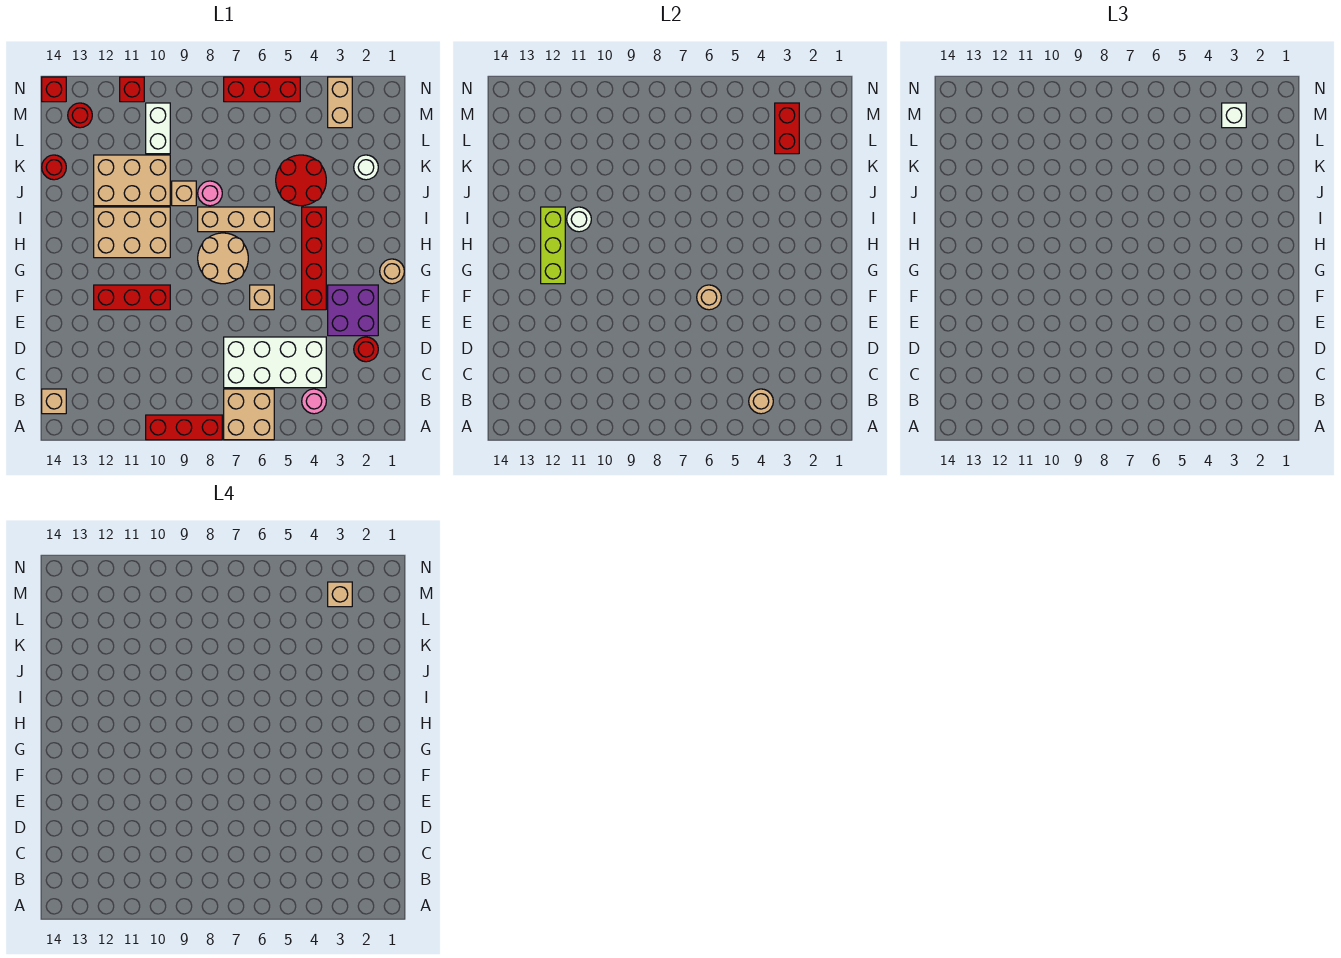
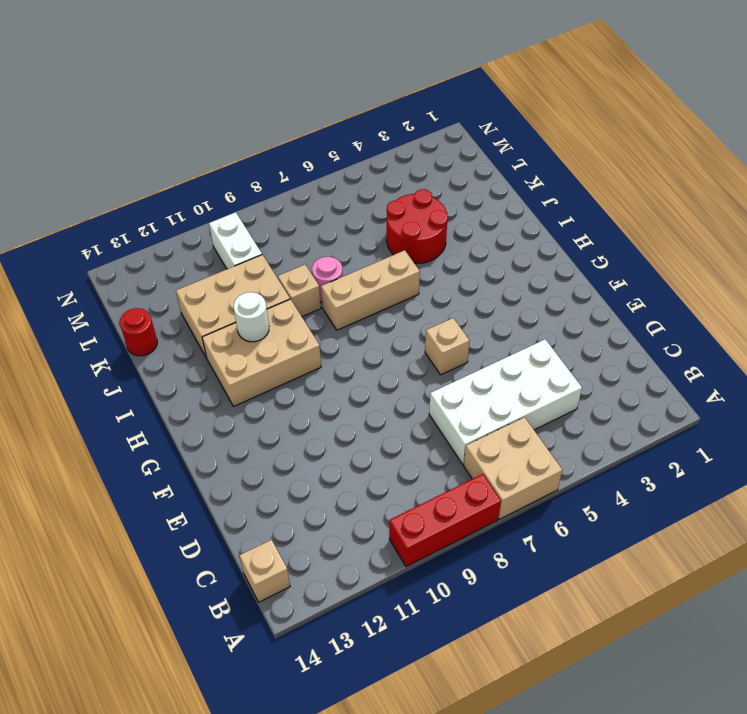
none -> pink round brick B4 level 1
none -> red round brick D2 level 1
none -> purple brick E2:F3 level 1
none -> red brick F4:I4 level 1

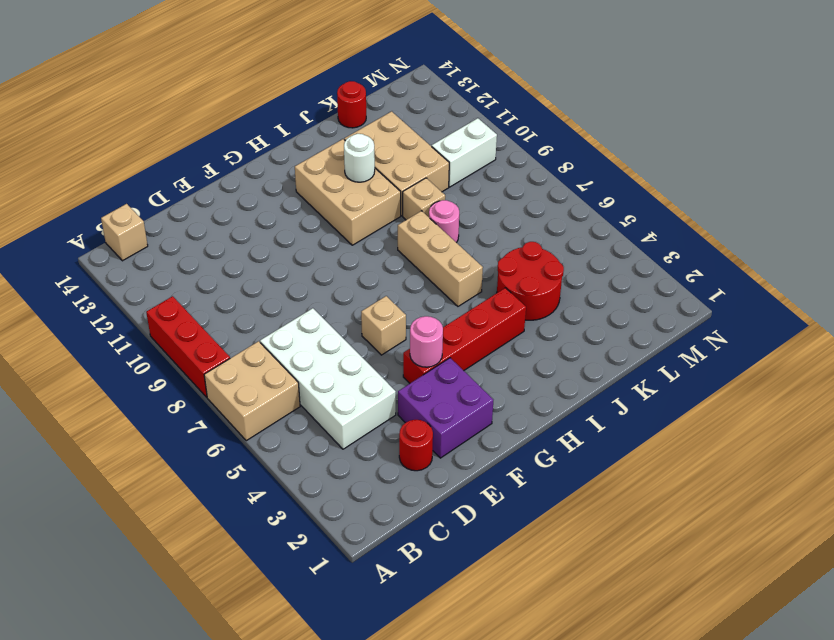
pink round brick F4 level 2 -> pink round brick B4 level 1
none -> red brick F10:F12 level 1
none -> tan round brick G1 level 1
none -> tan round brick G7:H8 level 1
none -> white round brick K2 level 1

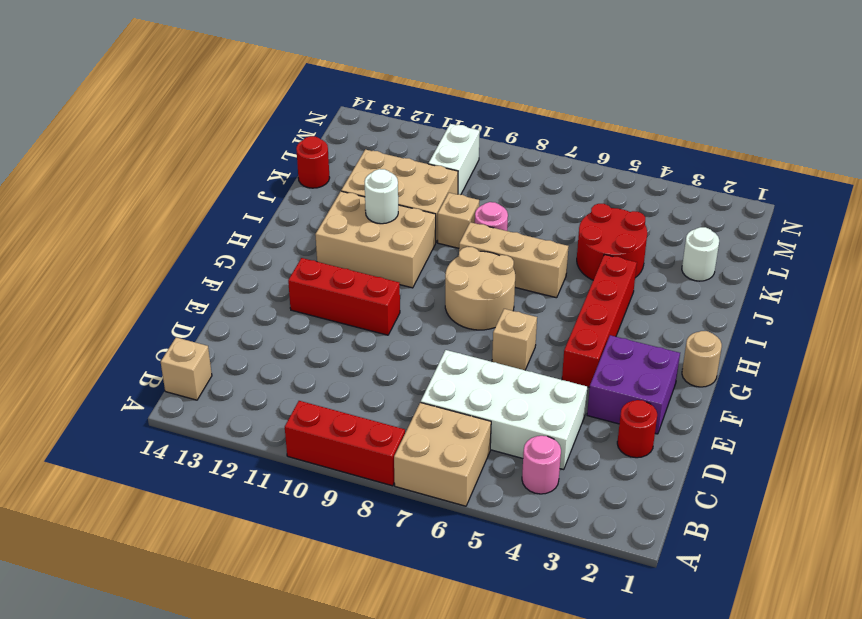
none -> tan brick M3:N3 level 1
none -> red round brick M13 level 1
none -> red brick N5:N7 level 1
none -> red brick N11 level 1

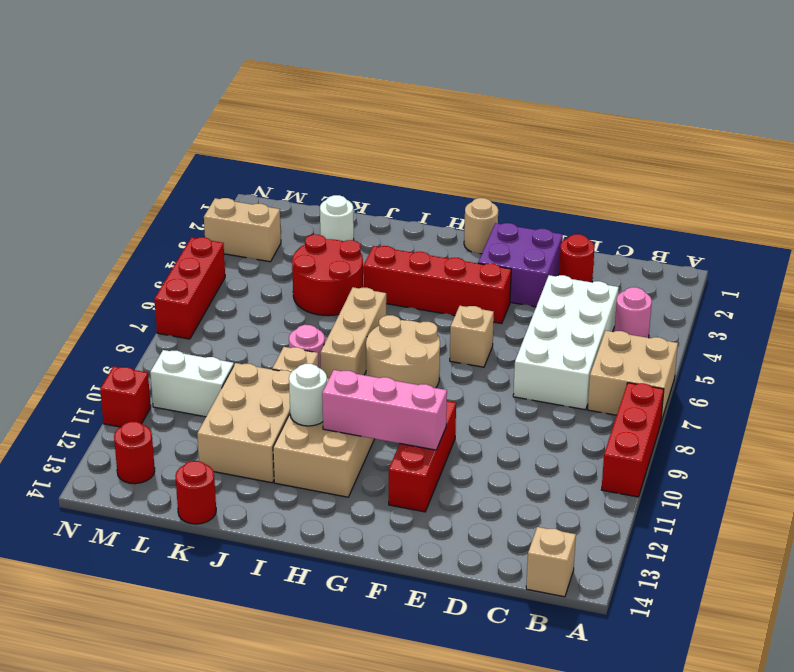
pink brick F11:H11 level 2 -> none
none -> red brick N14 level 1
none -> tan round brick B4 level 2
none -> tan round brick F6 level 2
none -> lime brick G12:I12 level 2

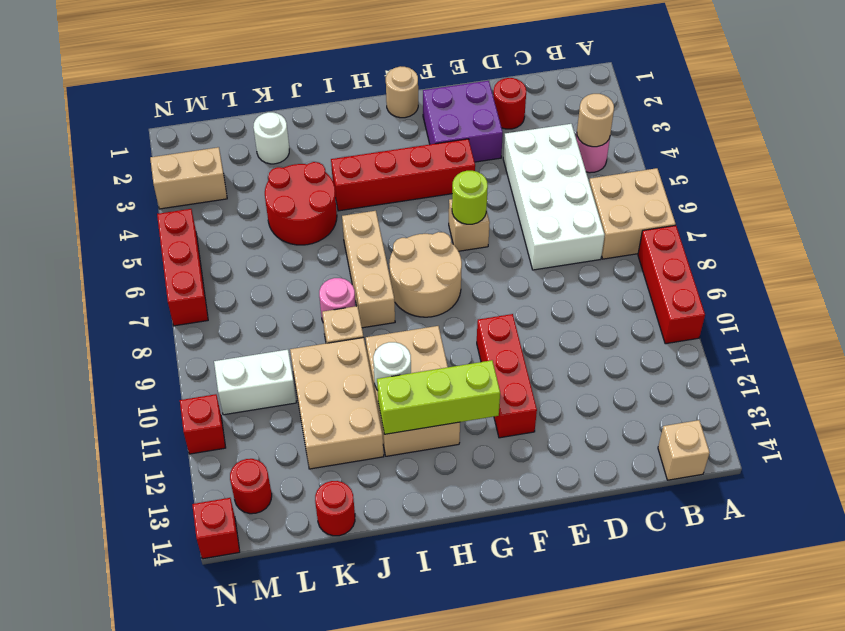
lime round brick F6 level 2 -> tan round brick F6 level 2
none -> red brick L3:M3 level 2
none -> white brick M3 level 3
none -> tan brick M3 level 4

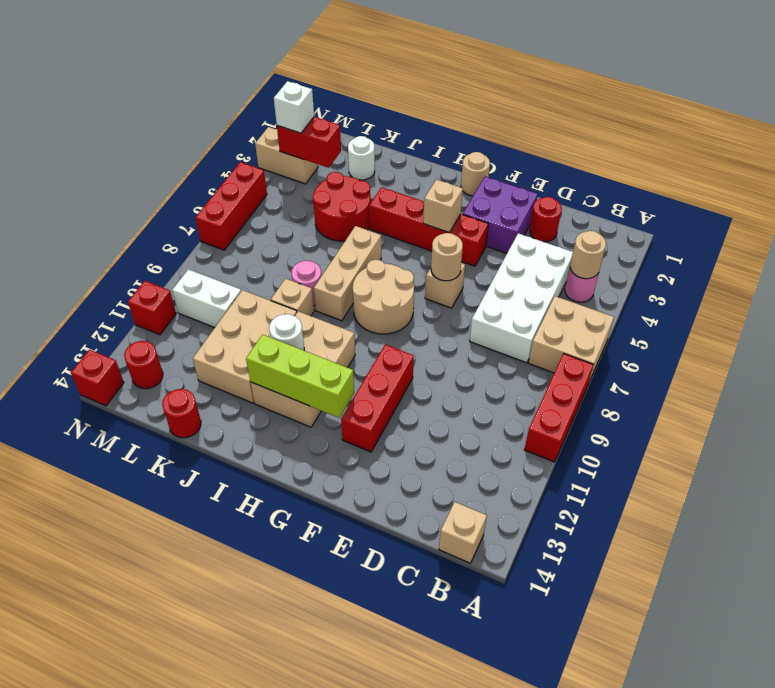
tan brick G4 level 2 -> tan brick M3 level 4

